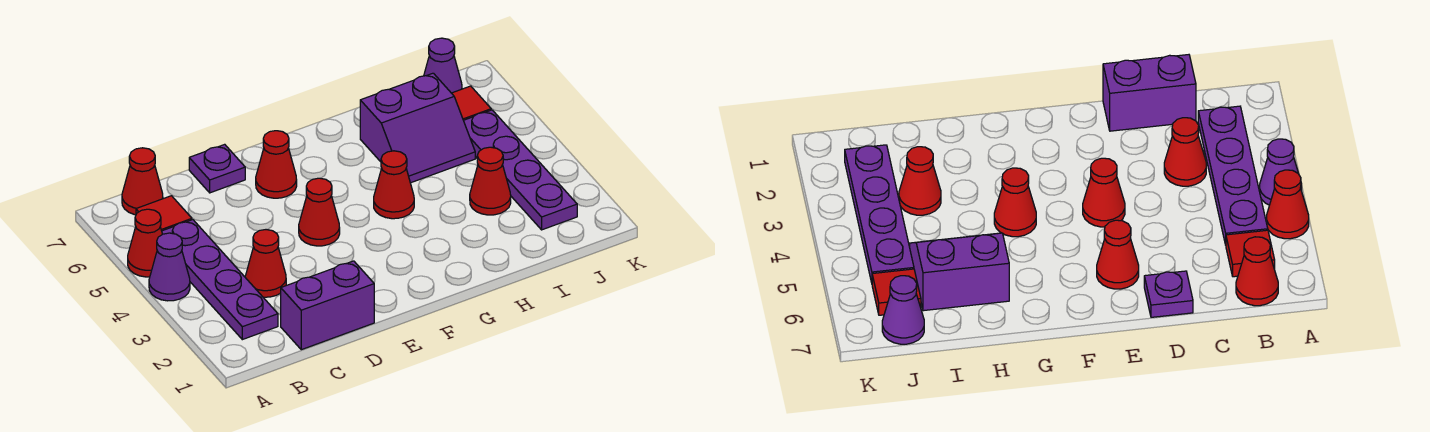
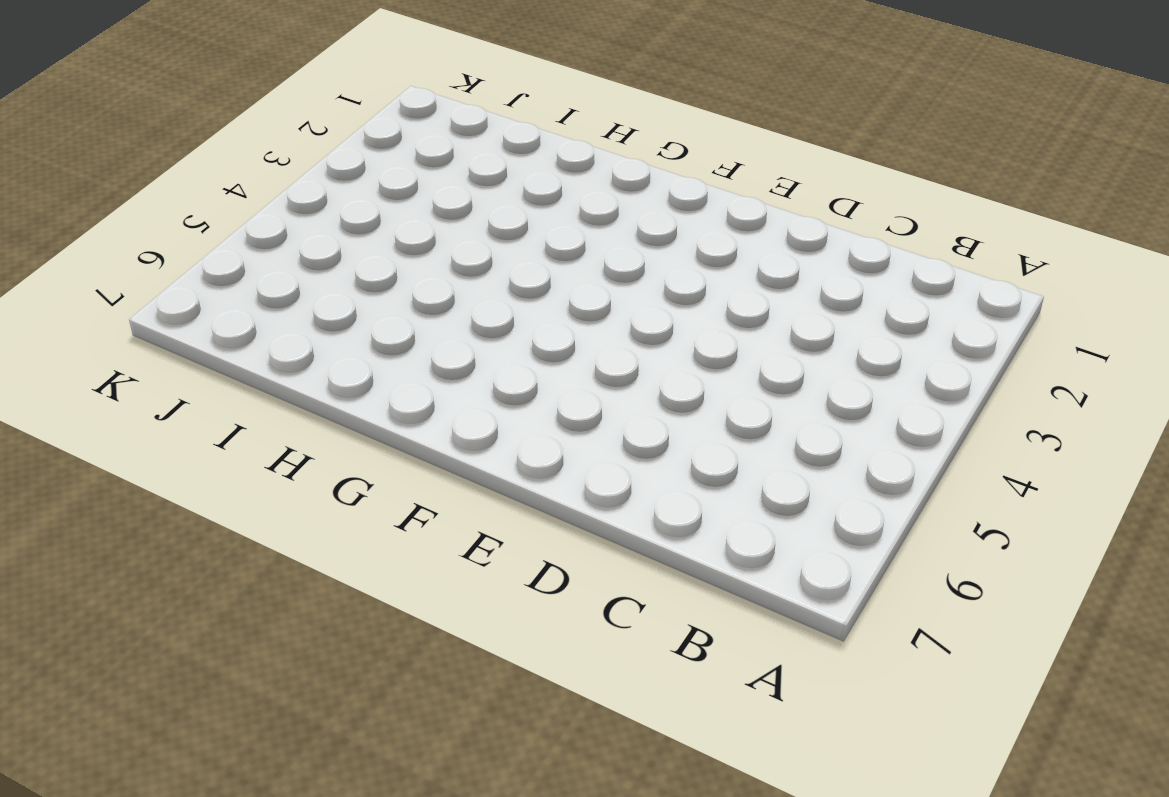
none -> purple cone A4 level 1
none -> red cone A5 level 1
none -> purple plate B2:B5 level 1

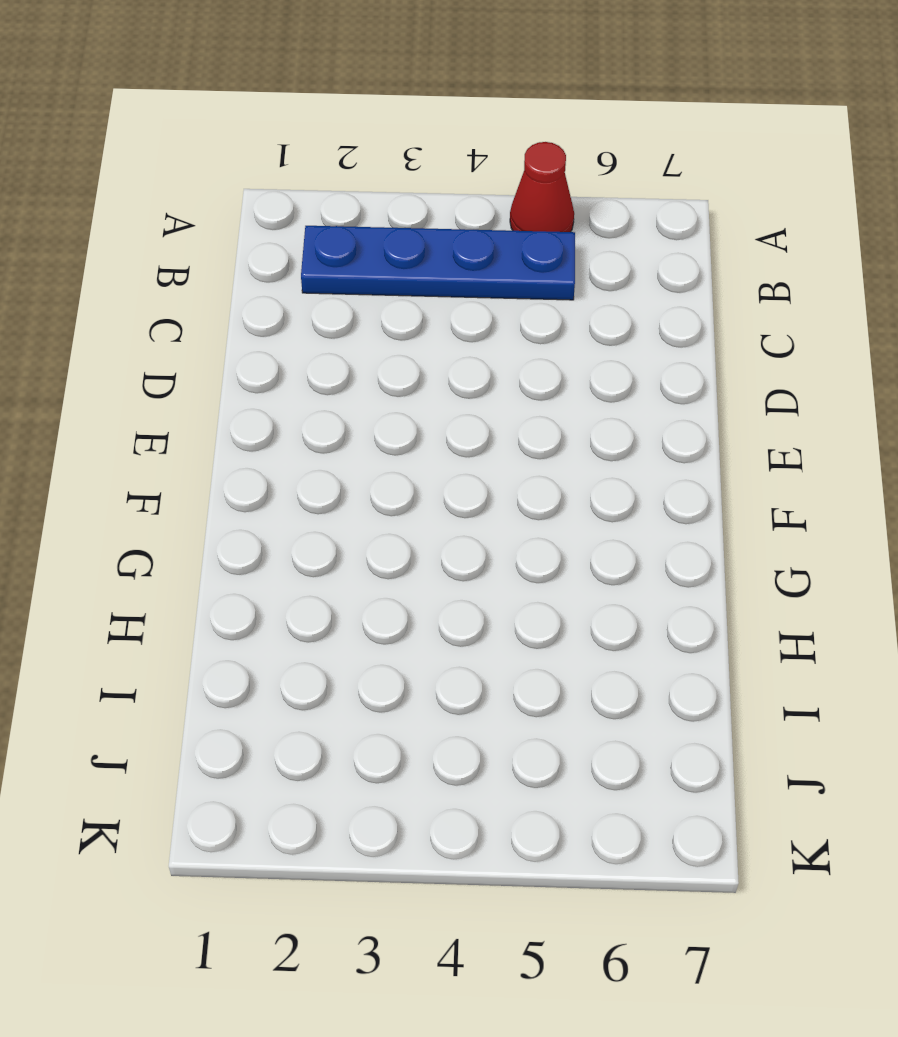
blue plate B2:B5 level 1 -> purple plate B2:B5 level 1
none -> purple cone A4 level 1
none -> red tile B6 level 1
none -> red cone B7 level 1

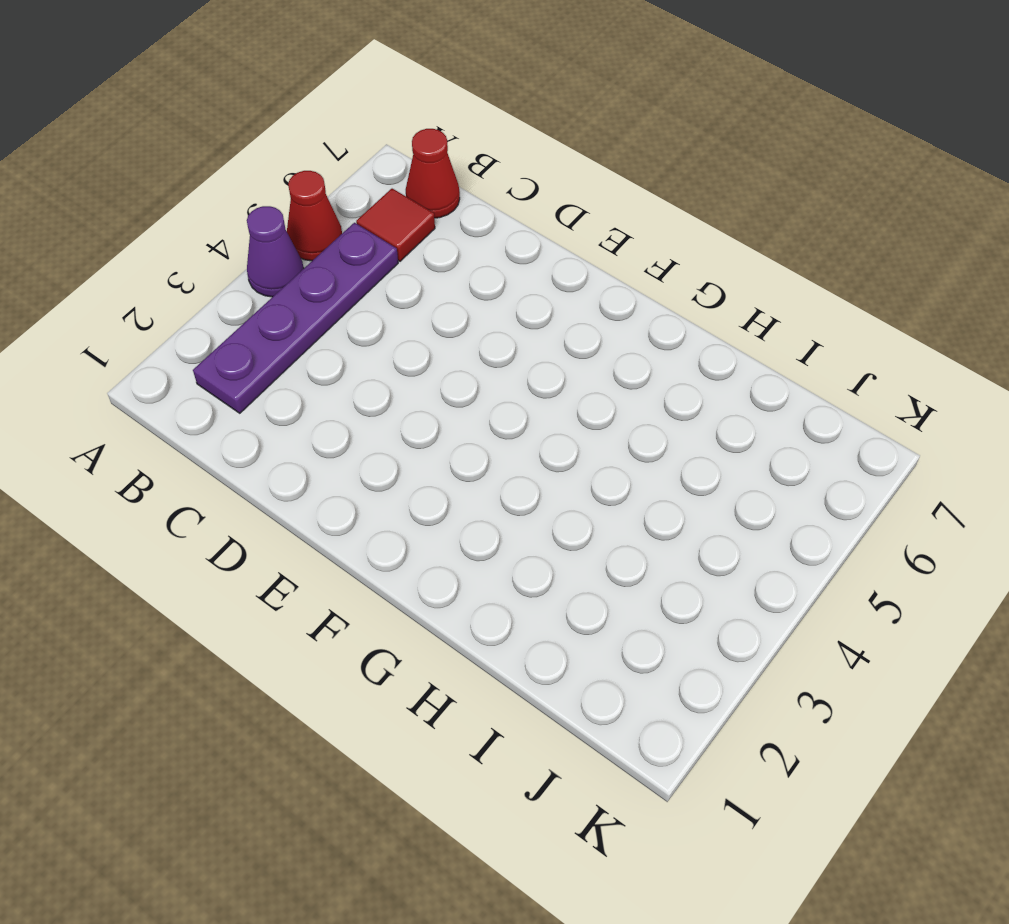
none -> purple brick C1:D1 level 1
none -> red cone C3 level 1
none -> purple plate D7 level 1

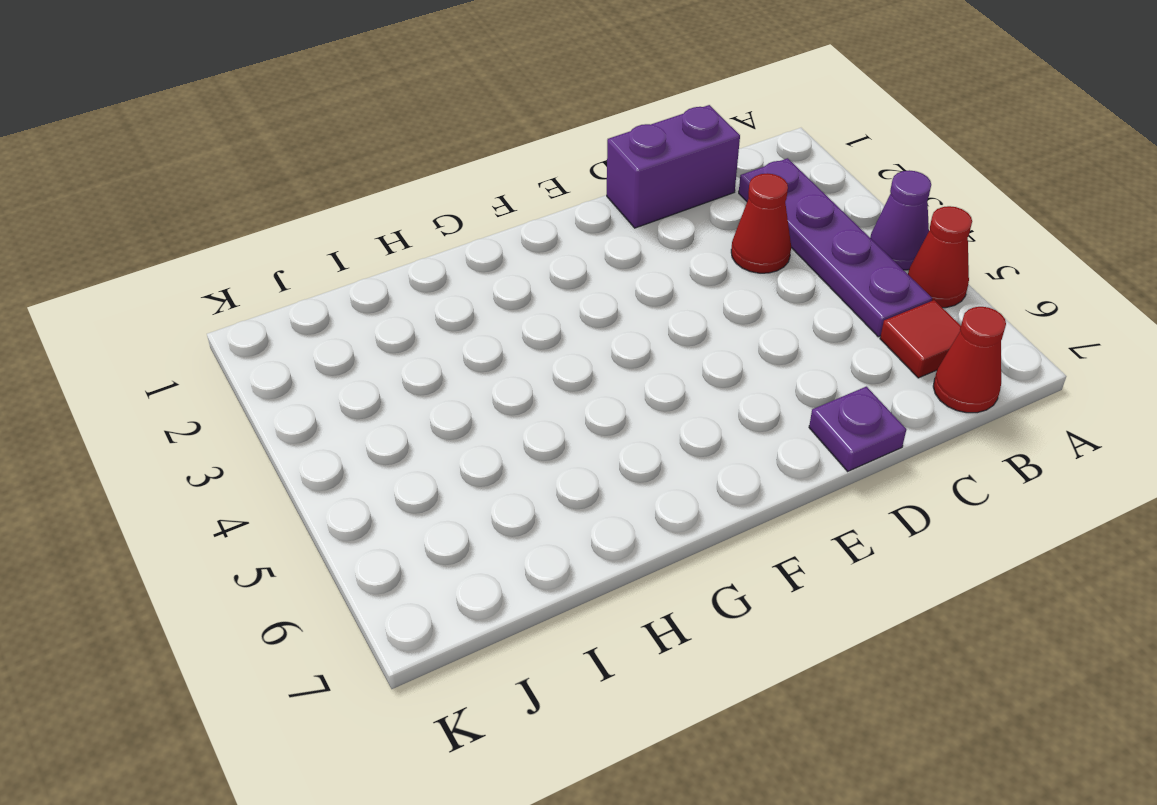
none -> red cone E4 level 1
none -> red cone E6 level 1
none -> red cone G4 level 1

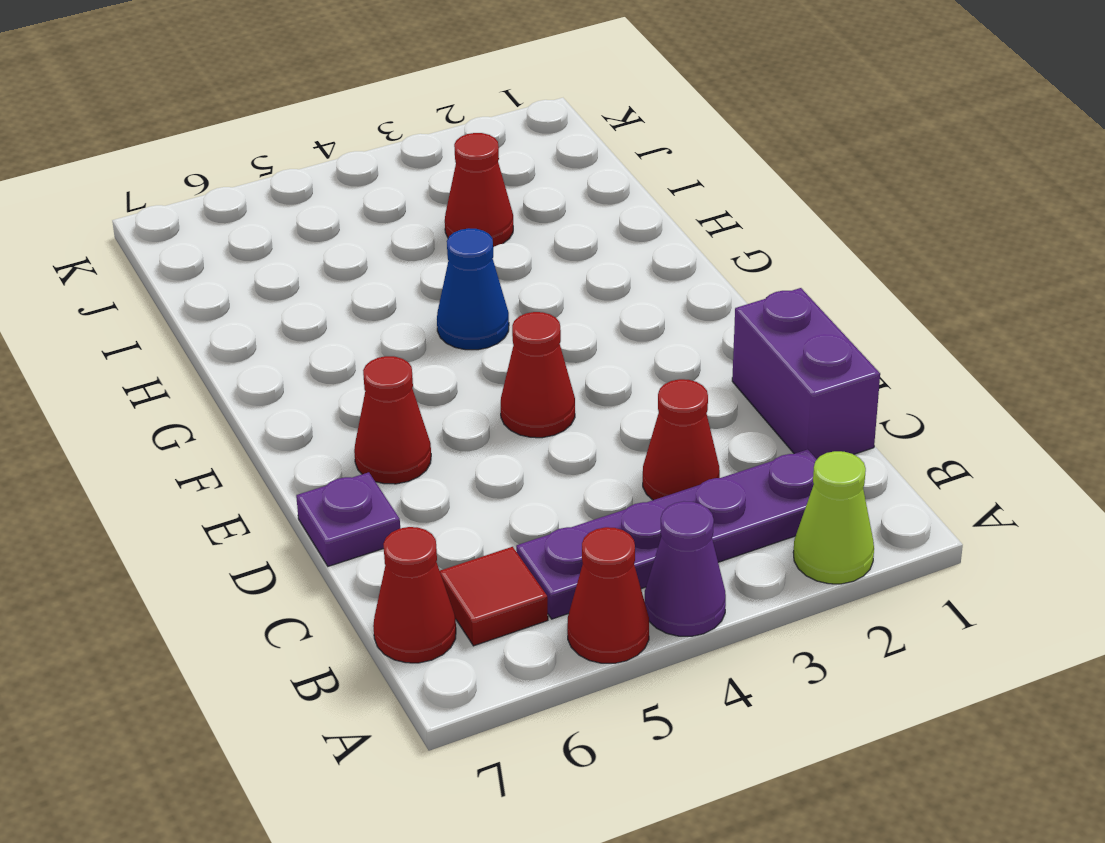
lime cone A2 level 1 -> none
blue cone G4 level 1 -> red cone G4 level 1
none -> purple slope H5:I6 level 1 top 6
none -> purple plate J2:J5 level 1
none -> red tile J6 level 1

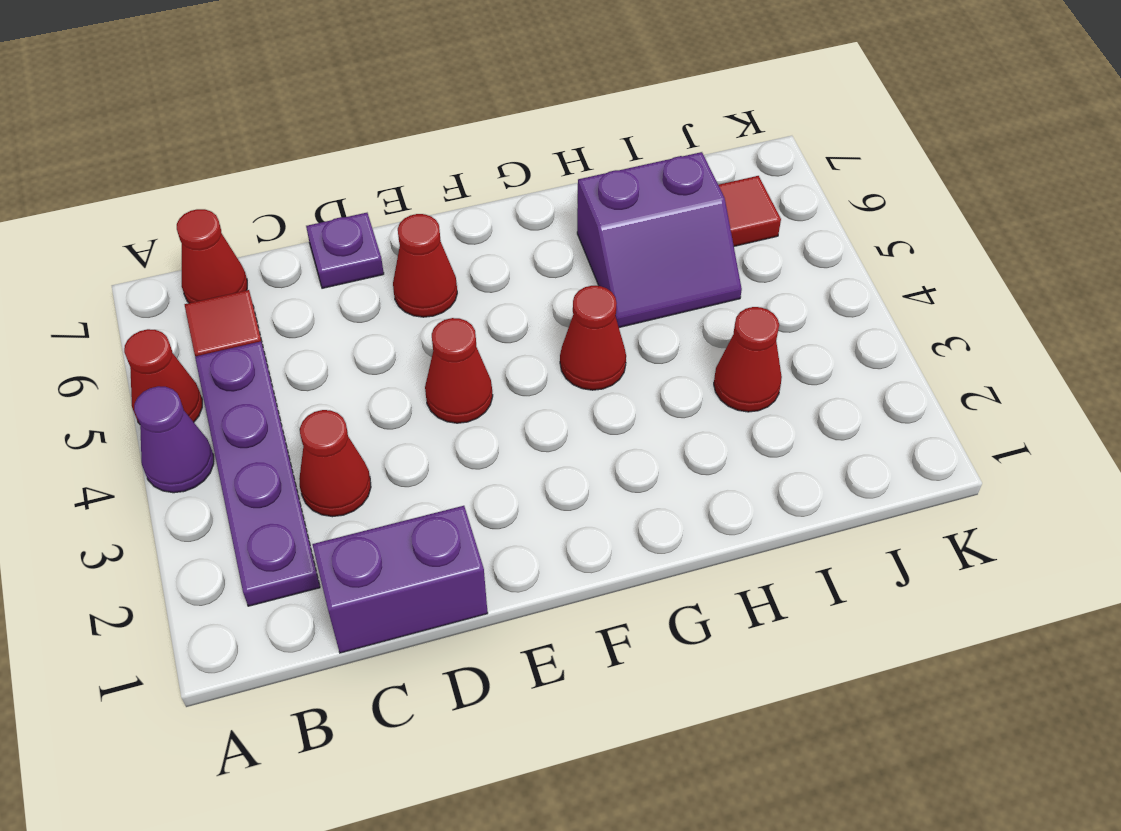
none -> purple plate J2:J5 level 1
none -> purple cone J7 level 1

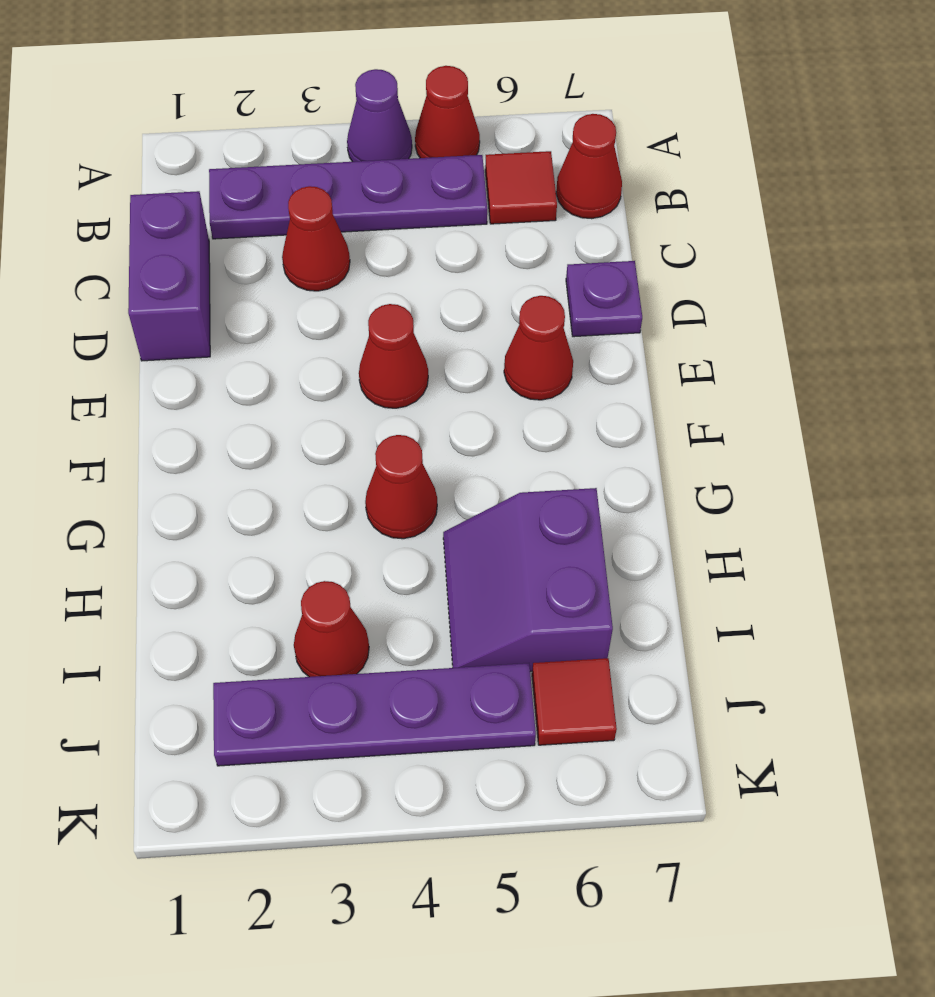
none -> purple cone J7 level 1

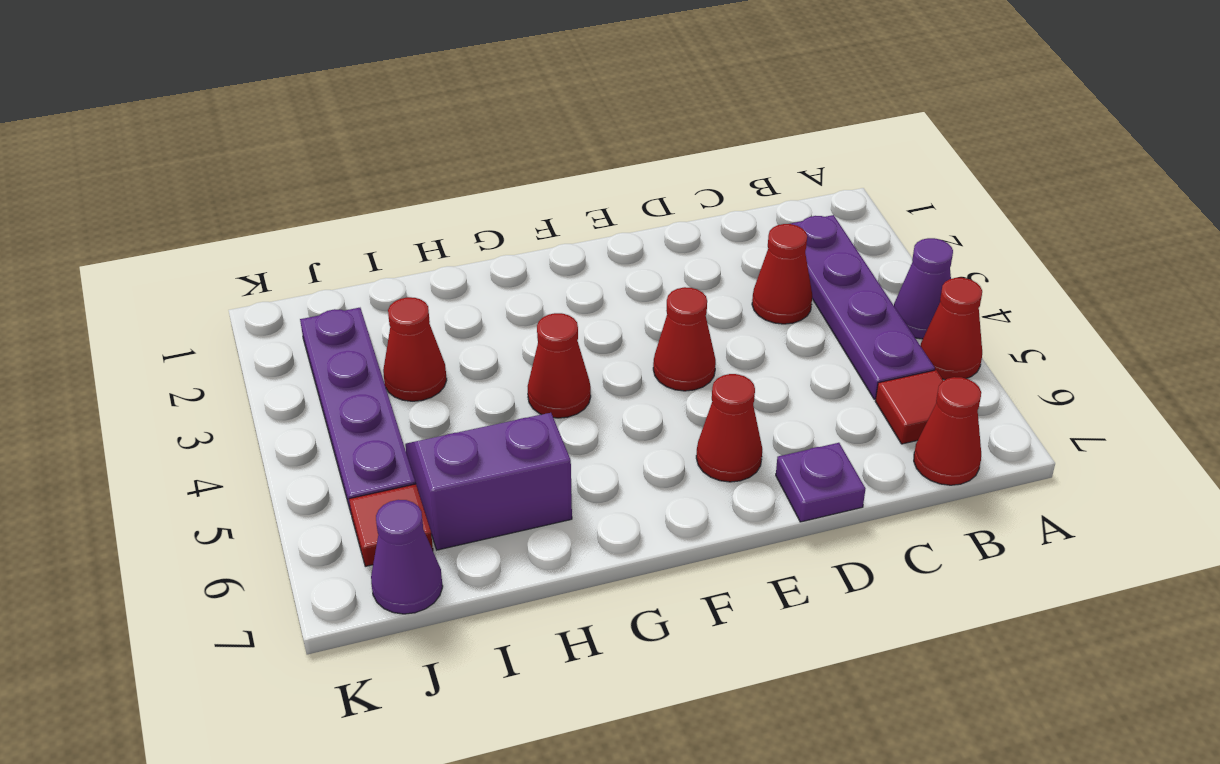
none -> purple brick C1:D1 level 1

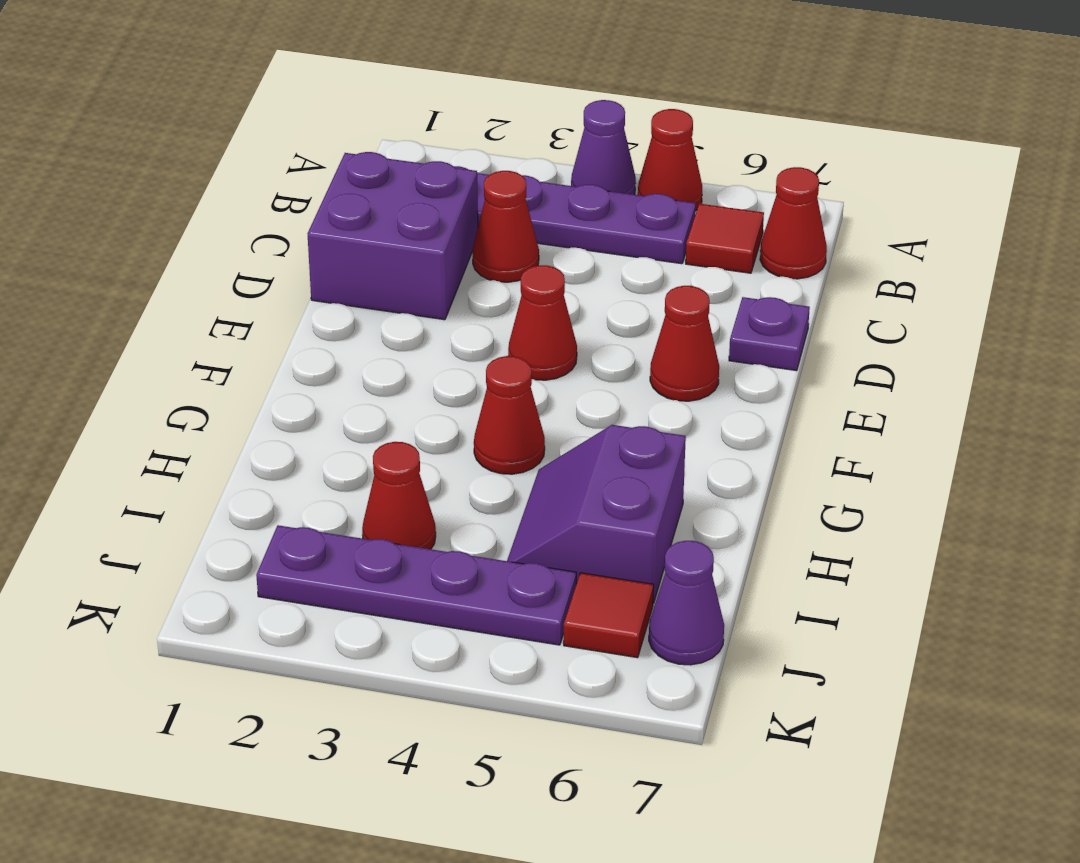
purple brick C1:D2 level 1 -> purple brick C1:D1 level 1

